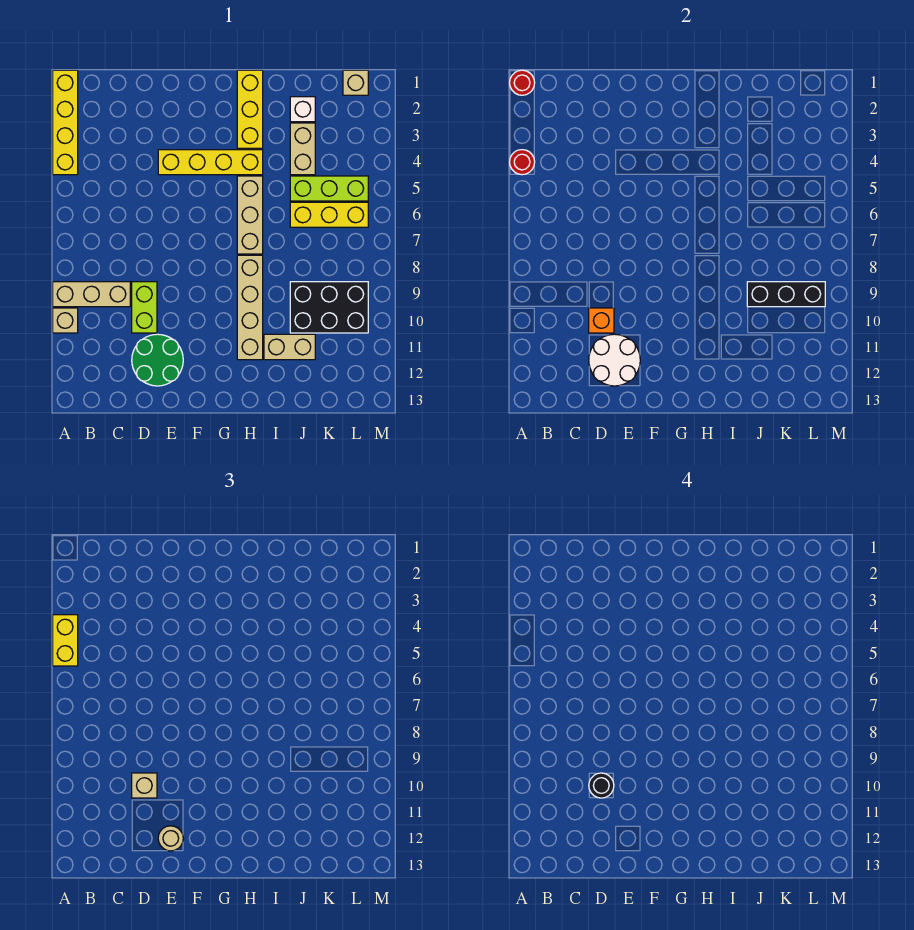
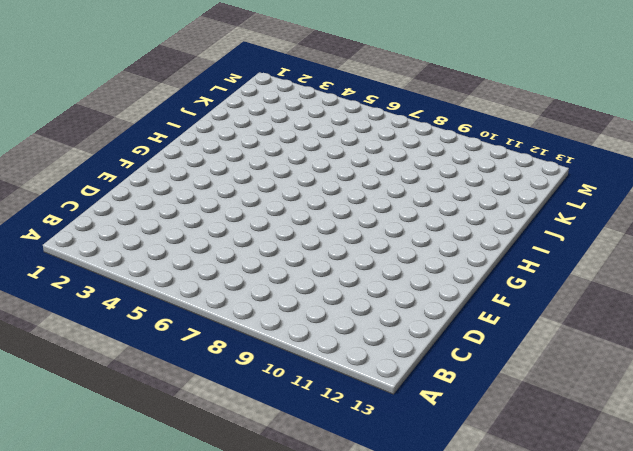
none -> yellow brick A1:A4 level 1
none -> tan brick A9:C9 level 1
none -> tan brick A10 level 1

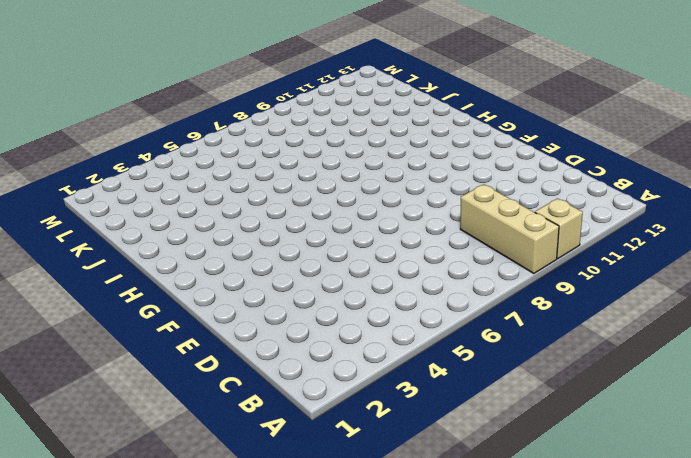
none -> yellow brick A1:A4 level 1
none -> lime brick D9:D10 level 1
none -> green round brick D11:E12 level 1

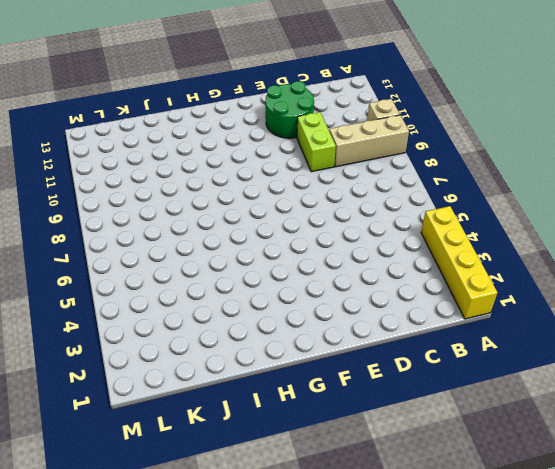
none -> yellow brick E4:H4 level 1
none -> yellow brick H1:H3 level 1
none -> tan brick H5:H7 level 1

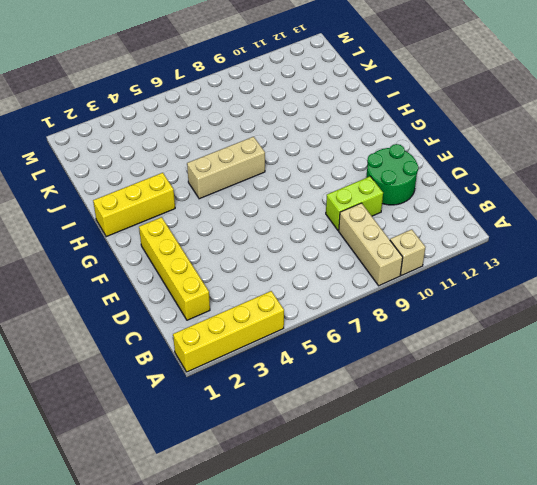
yellow brick C2:F2 level 1 -> yellow brick E4:H4 level 1
none -> tan brick H8:H11 level 1
none -> tan brick I11:J11 level 1
none -> white brick J2 level 1

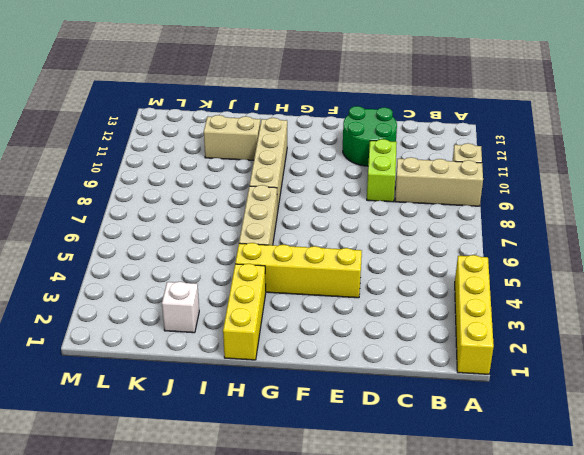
none -> tan brick J3:J4 level 1
none -> lime brick J5:L5 level 1
none -> yellow brick J6:L6 level 1

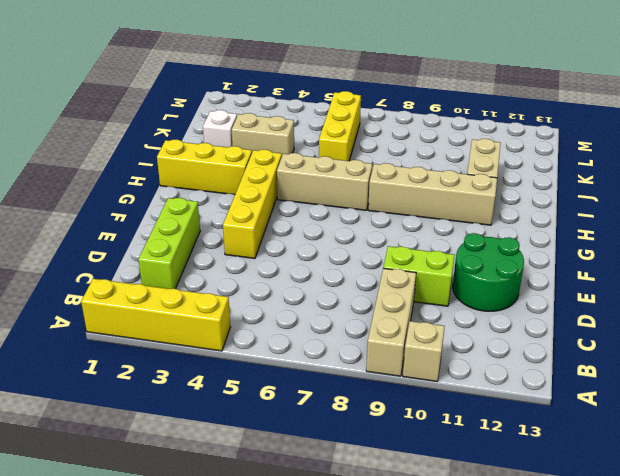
lime brick C2:E2 level 1 -> lime brick J5:L5 level 1
none -> black brick J9:L10 level 1
none -> tan brick L1 level 1
none -> red round brick A1 level 2

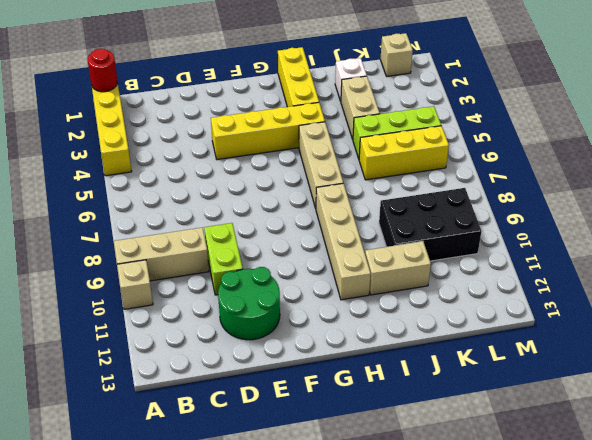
none -> red round brick A4 level 2
none -> orange brick D10 level 2
none -> white round brick D11:E12 level 2

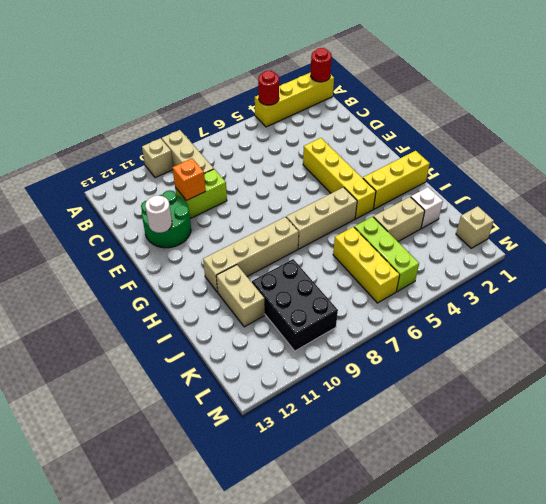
white round brick E12 level 2 -> white round brick D11:E12 level 2
none -> black brick J9:L9 level 2
none -> yellow brick A4:A5 level 3
none -> tan brick D10 level 3

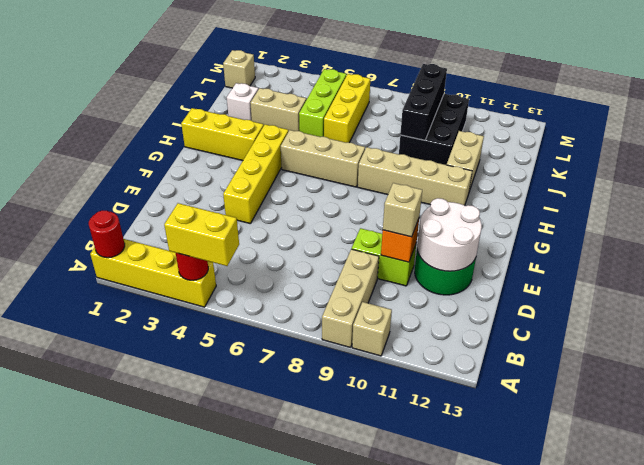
none -> tan round brick E12 level 3
none -> black round brick D10 level 4

